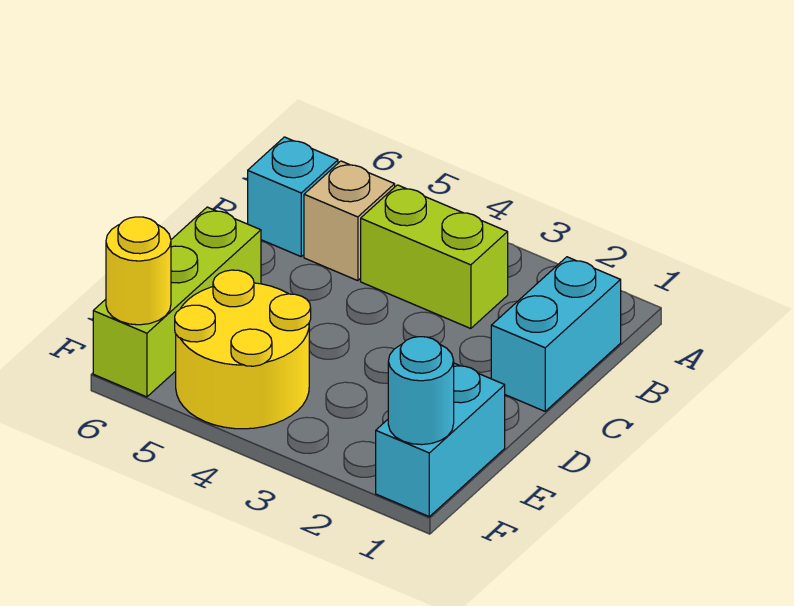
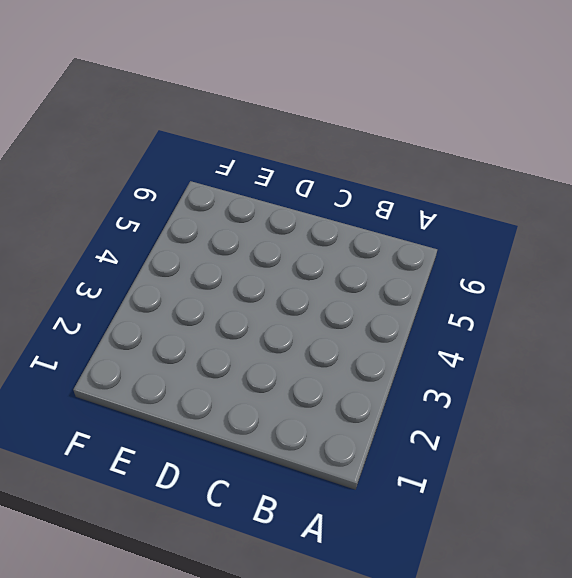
none -> cyan brick B1:C1 level 1
none -> lime brick B3:B4 level 1

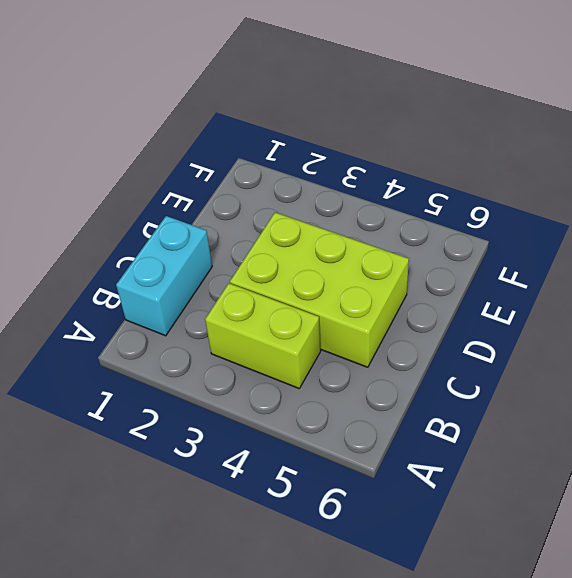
lime brick C3:D5 level 1 -> none
none -> tan brick B5 level 1
none -> cyan brick B6 level 1

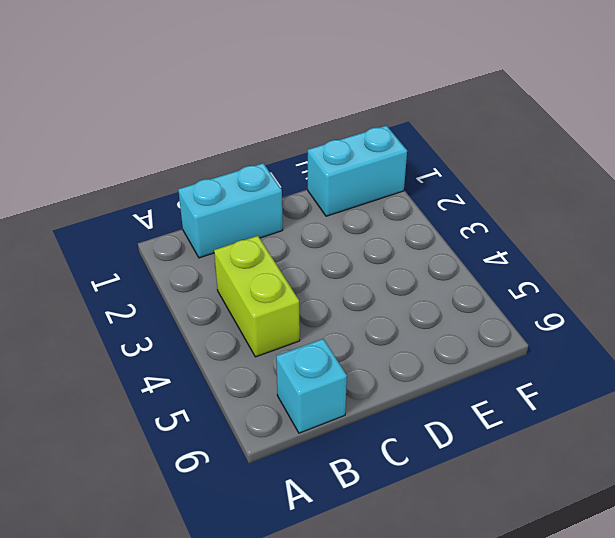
none -> tan brick B5 level 1
none -> lime brick D6:F6 level 1

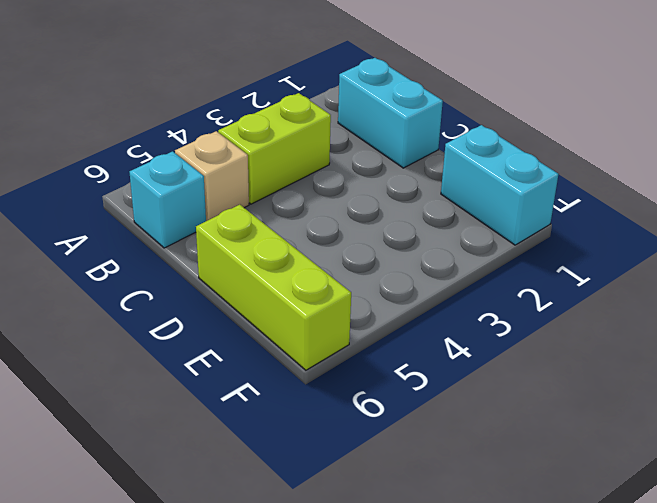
none -> yellow round brick E4:F5 level 1
none -> cyan round brick F1 level 2

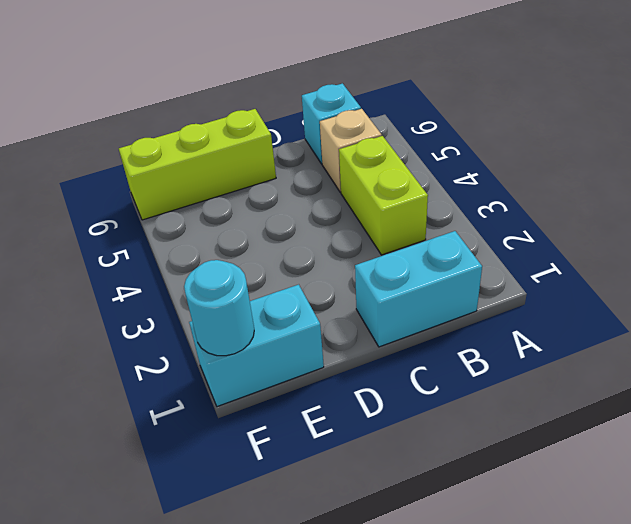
none -> yellow round brick E4:F5 level 1
none -> yellow round brick F6 level 2

